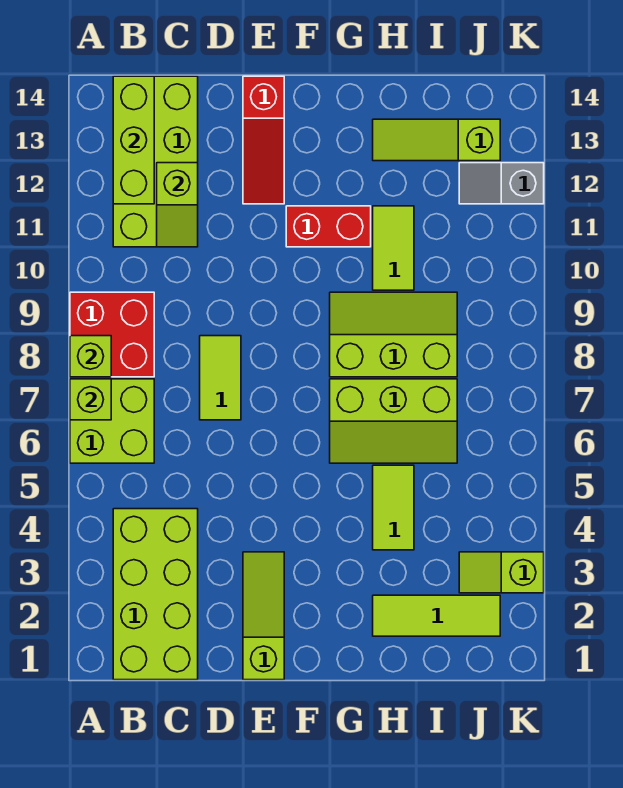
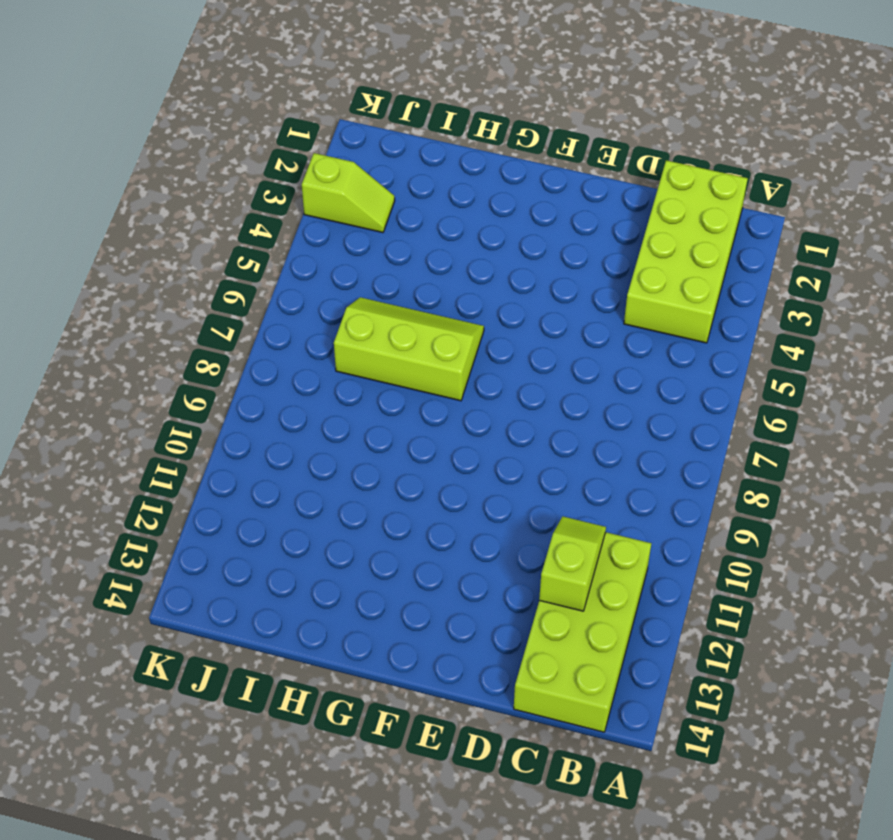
none -> lime brick A6:B7 level 1
none -> red brick A8:B9 level 1
none -> lime tile D7:D8 level 1

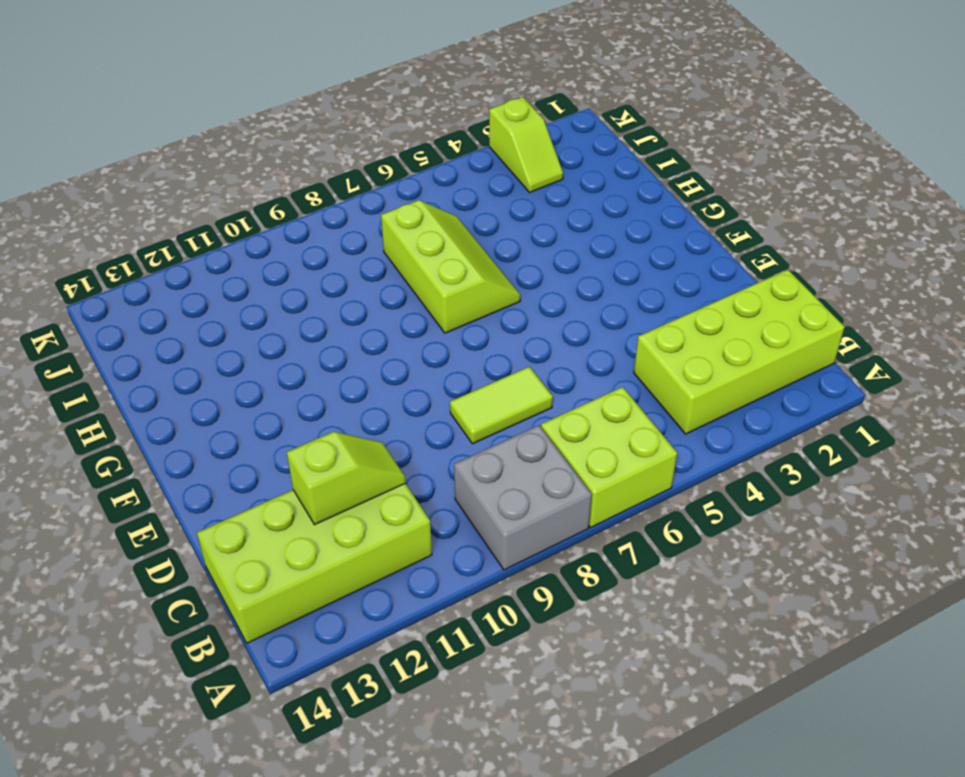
grey brick A8:B9 level 1 -> red brick A8:B9 level 1
none -> lime slope E1:E3 level 1 top 1
none -> red slope E12:E14 level 1 top 14
none -> red brick F11:G11 level 1

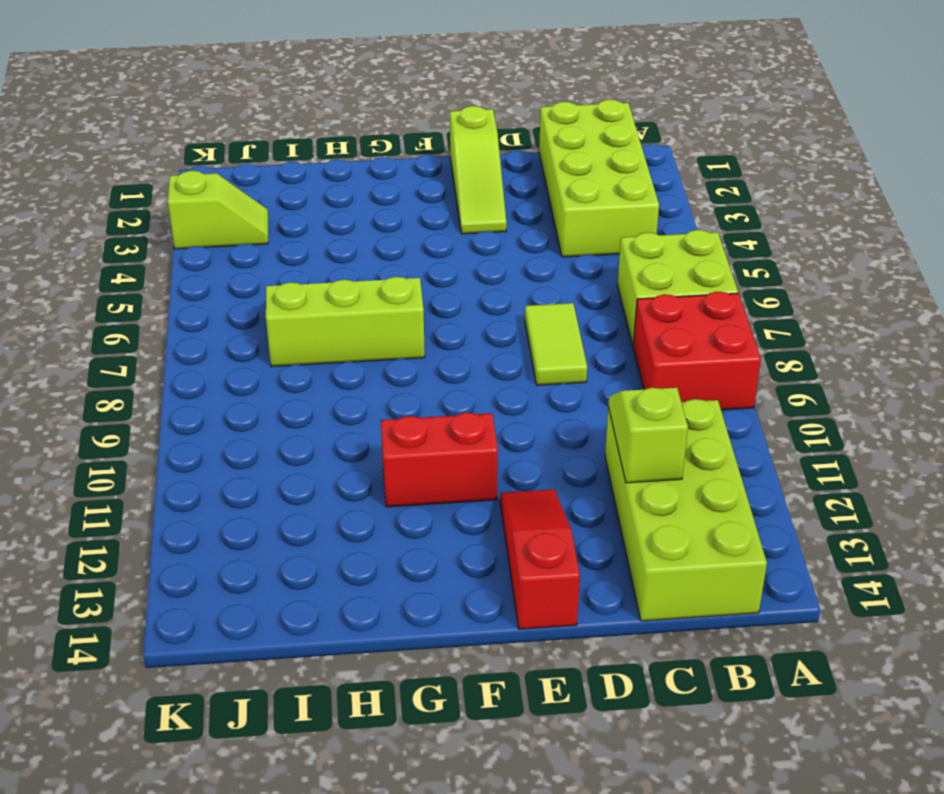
none -> lime slope G8:I9 level 1 top 8
none -> lime tile H2:J2 level 1
none -> lime tile H4:H5 level 1

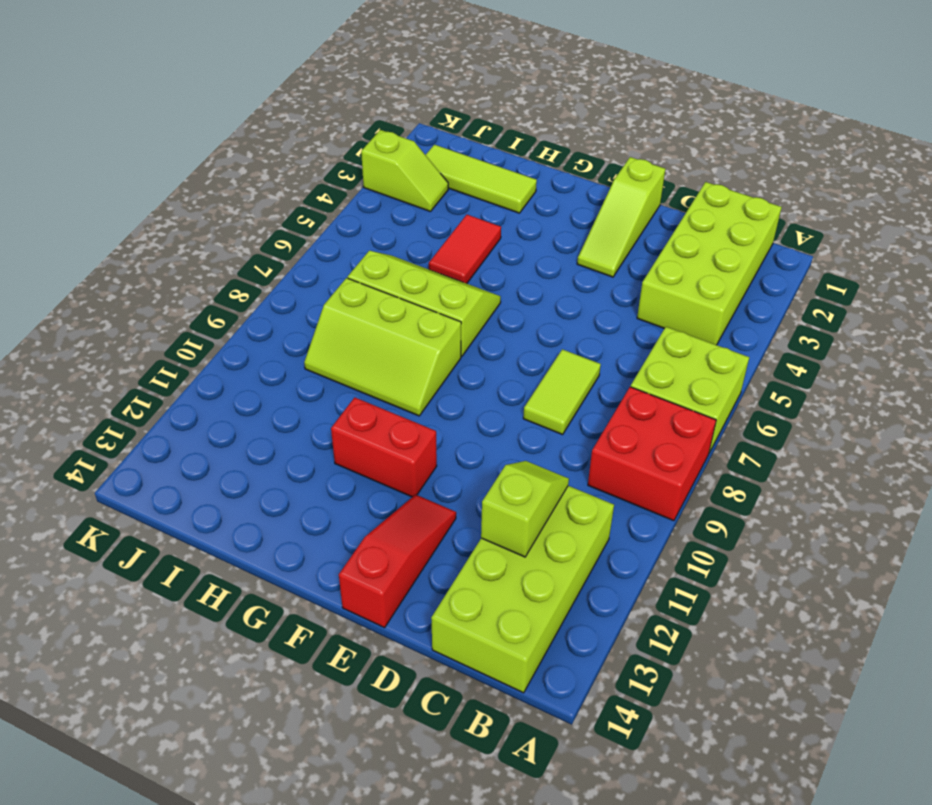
red tile H4:H5 level 1 -> lime tile H4:H5 level 1
none -> lime tile H10:H11 level 1
none -> lime slope H13:J13 level 1 top J
none -> grey slope J12:K12 level 1 top K

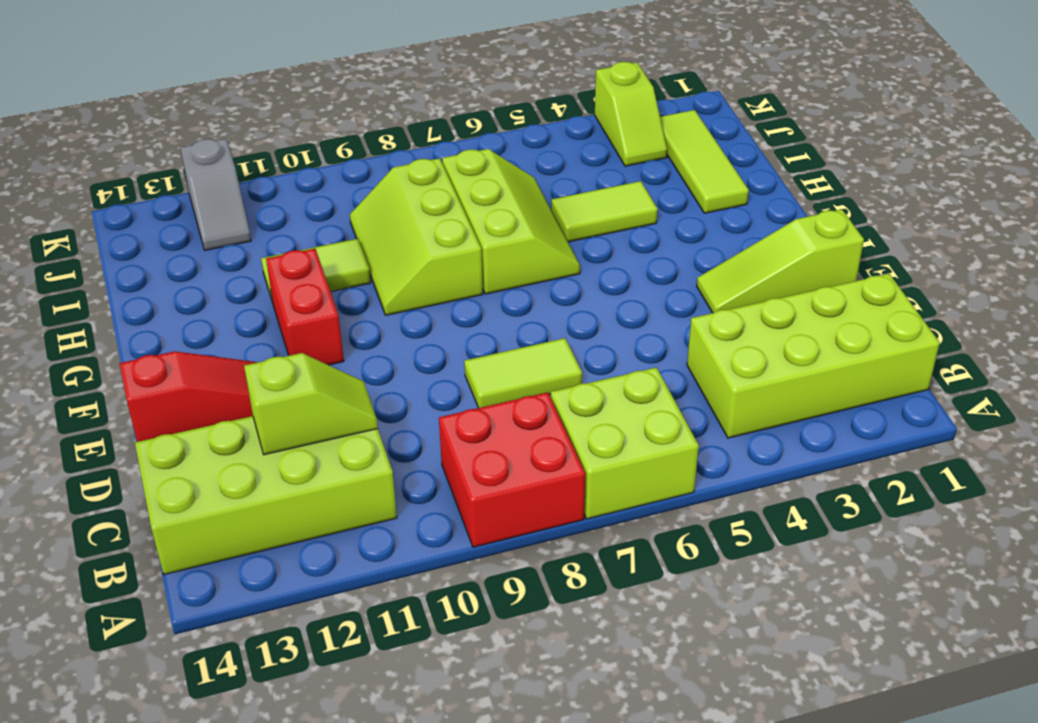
none -> lime slope H13:J13 level 1 top J
none -> lime brick A7 level 2
none -> lime brick A8 level 2

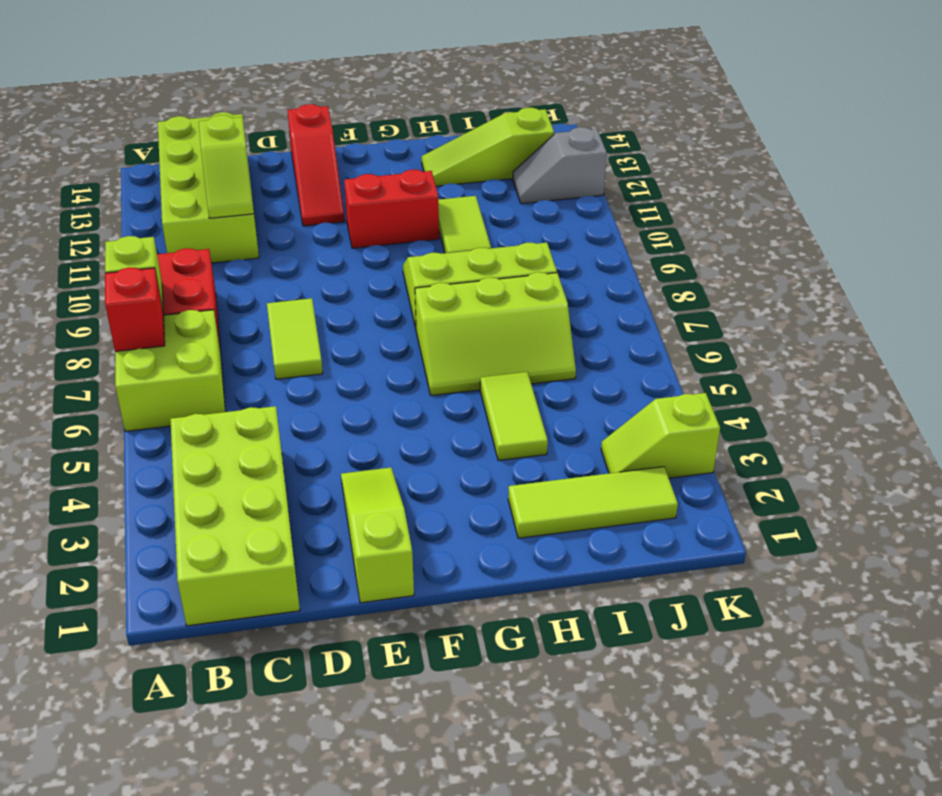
red brick A7 level 2 -> lime brick A7 level 2
none -> lime brick B12:B14 level 2

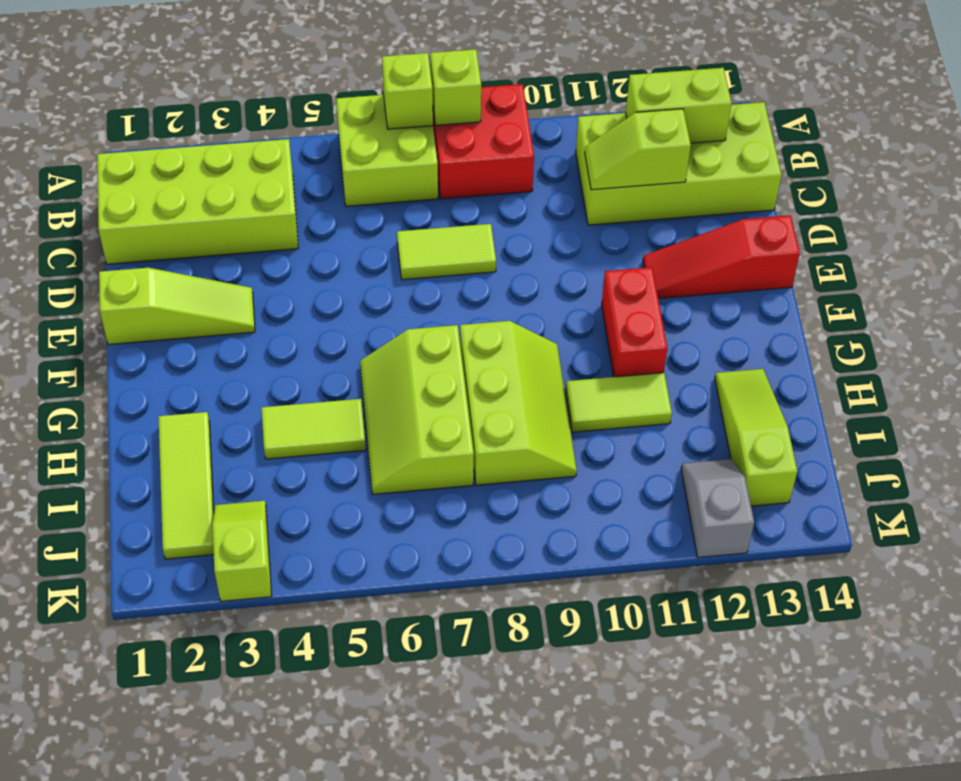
lime brick B12:B13 level 2 -> lime brick B12:B14 level 2

